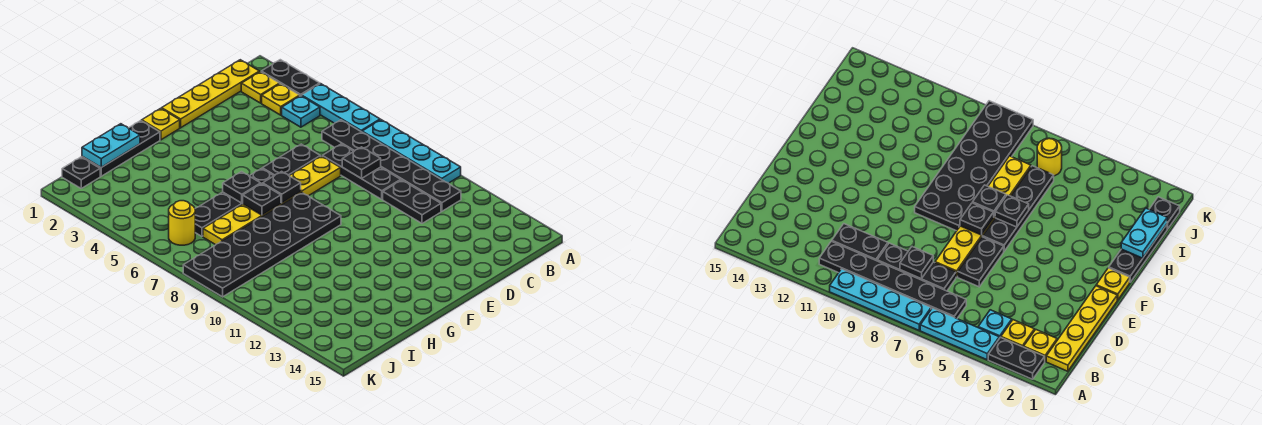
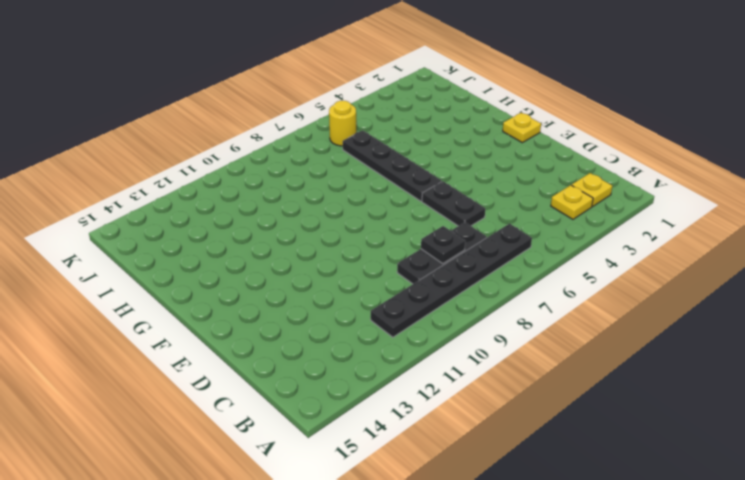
none -> black plate A2:A3 level 1
none -> cyan plate A4:A6 level 1
none -> cyan plate A7:A10 level 1

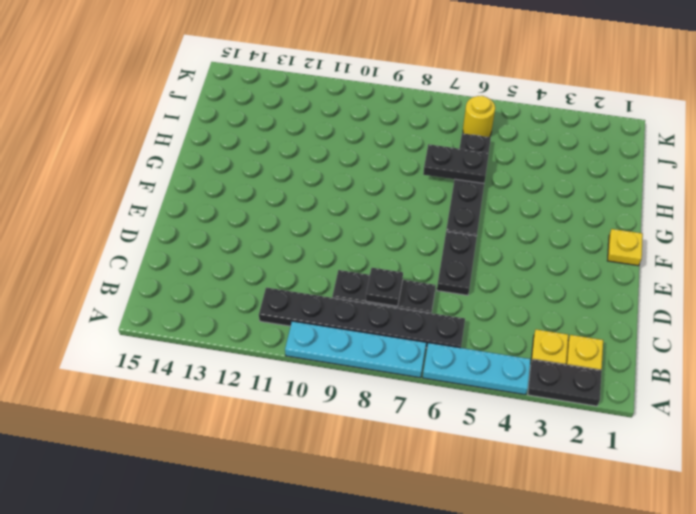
black plate H6:H7 level 2 -> black plate C10:C11 level 1
none -> yellow plate B1:E1 level 1
none -> cyan plate B4 level 1
none -> yellow plate D7:I7 level 1

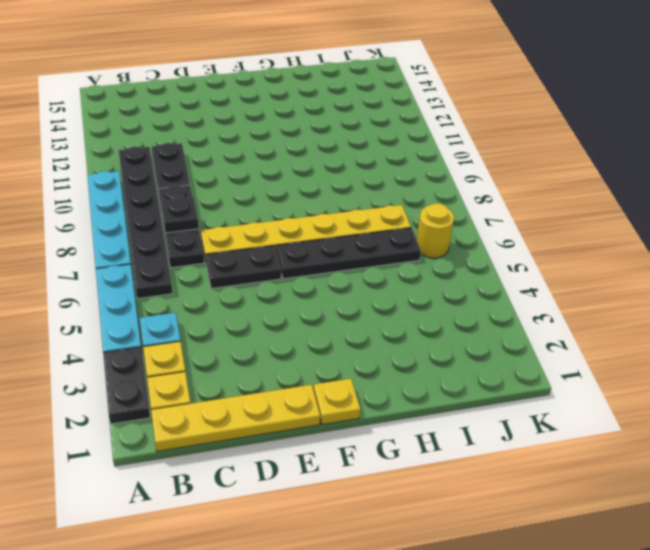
none -> black plate F8:K9 level 1
none -> black plate G1:I1 level 1
none -> black plate J1 level 1

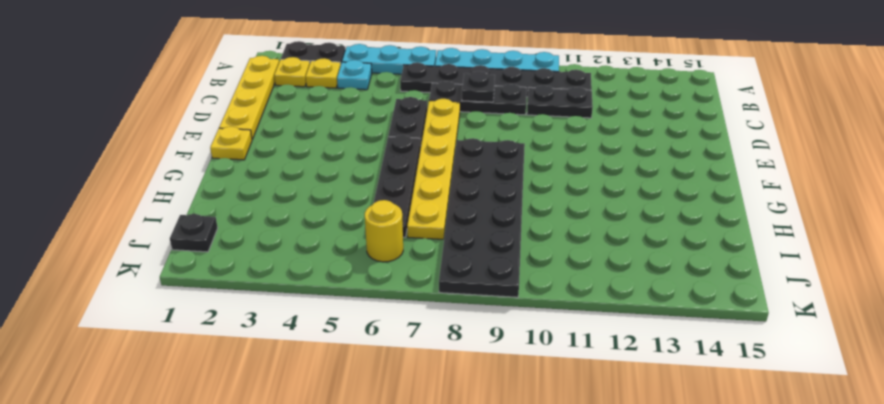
none -> black plate G1:I1 level 1
none -> black plate F7 level 2
none -> black plate G6 level 2

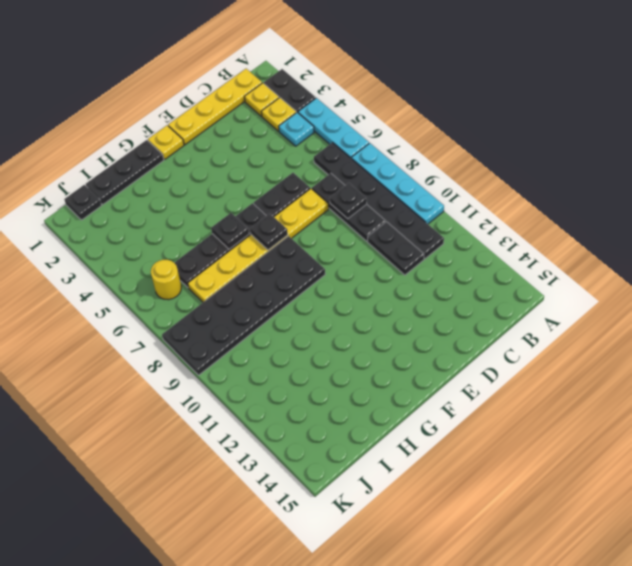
none -> black plate G7 level 2
none -> cyan plate H1:I1 level 2

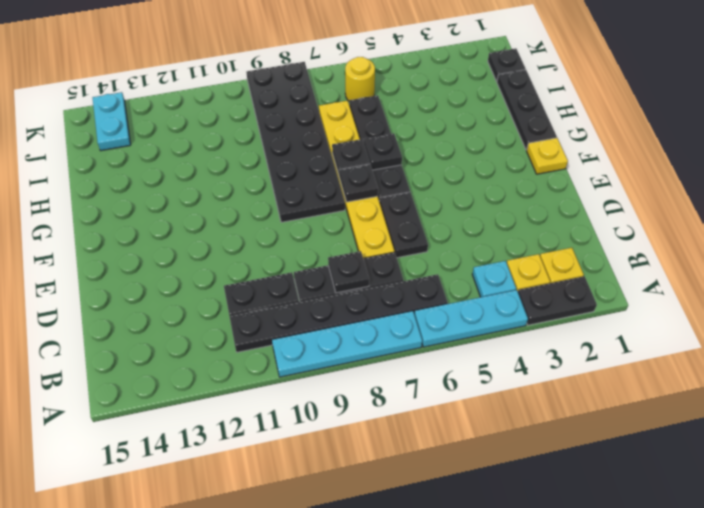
cyan plate J14:K14 level 1 -> cyan plate H1:I1 level 2
none -> yellow plate B1:E1 level 1

